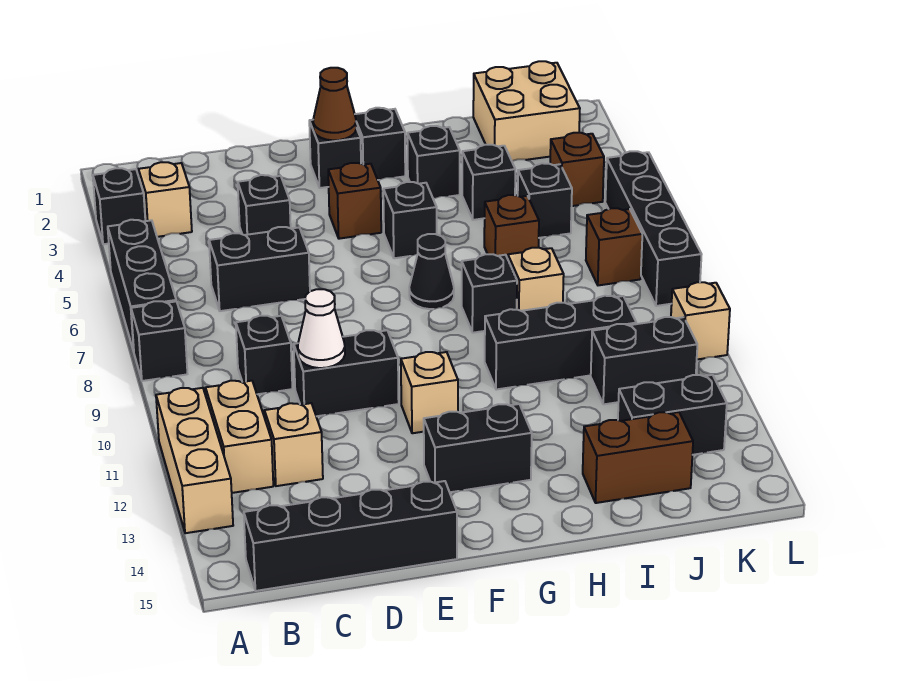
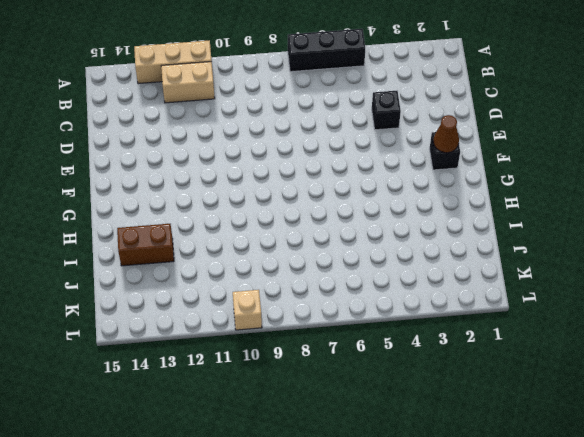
brown brick I13:I14 level 1 -> brown brick I14:J14 level 1
none -> black brick A3 level 1
none -> black brick A8 level 1
none -> tan brick B3 level 1
none -> black brick B15:E15 level 1

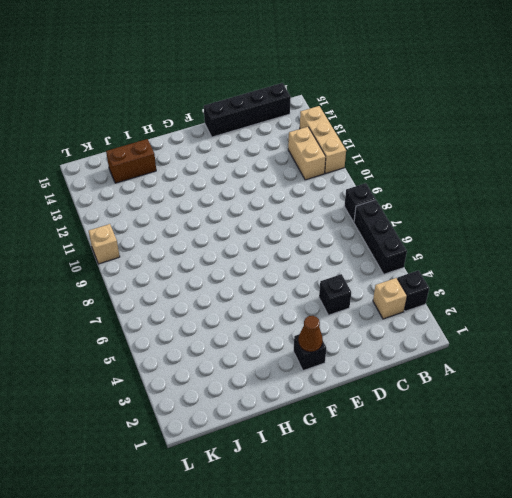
none -> black brick C6:D6 level 1
none -> black brick C9 level 1
none -> tan brick C12 level 1
none -> black brick D10:E10 level 1

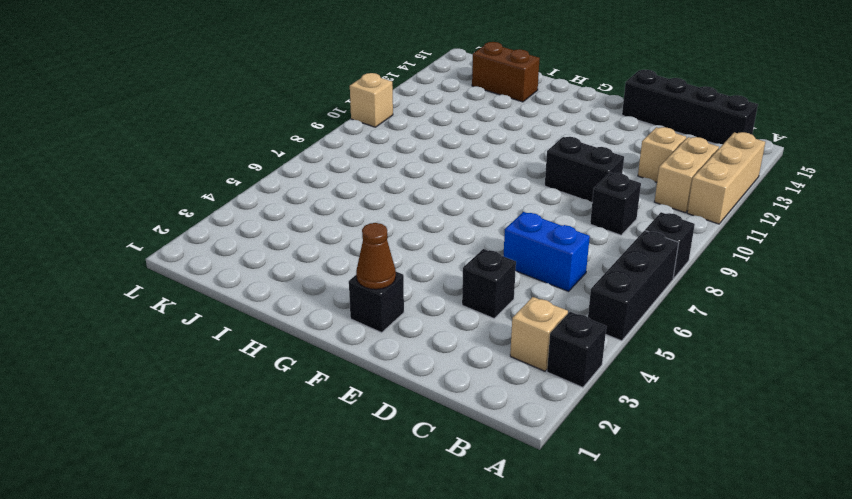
blue brick C6:D6 level 1 -> black brick C6:D6 level 1
none -> brown brick F4 level 1
none -> tan brick F11 level 1
none -> black brick F13:G13 level 1
none -> black brick G2 level 1

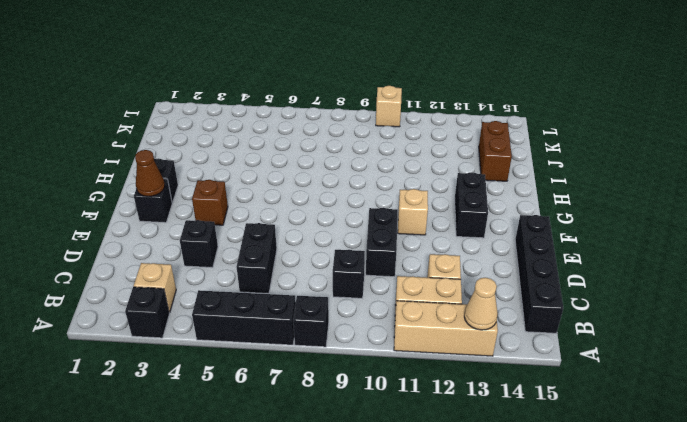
tan cone A13 level 2 -> none
none -> black brick G5 level 1
none -> black cone G7 level 1
none -> black brick H3 level 1
none -> black brick H8 level 1

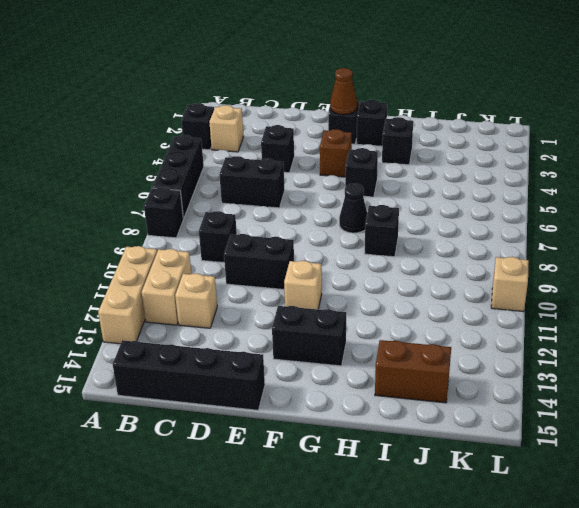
none -> black brick H10:J10 level 1
none -> black brick I4 level 1
none -> brown brick I6 level 1
none -> tan brick I8 level 1

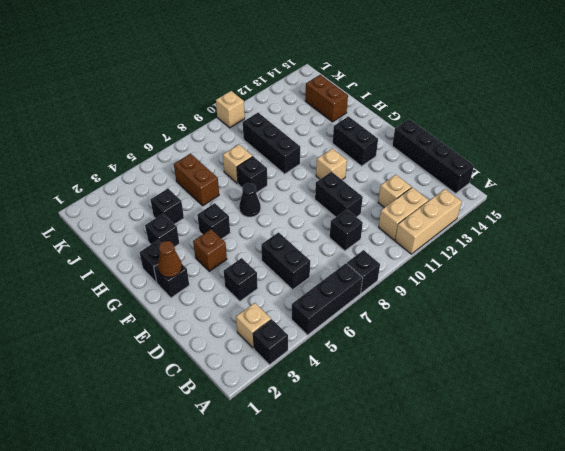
brown brick I6:J6 level 1 -> brown brick I6 level 1
none -> tan brick J1:K2 level 1
none -> black brick J5 level 1
none -> black brick J11:K11 level 1
none -> black brick J13:K13 level 1

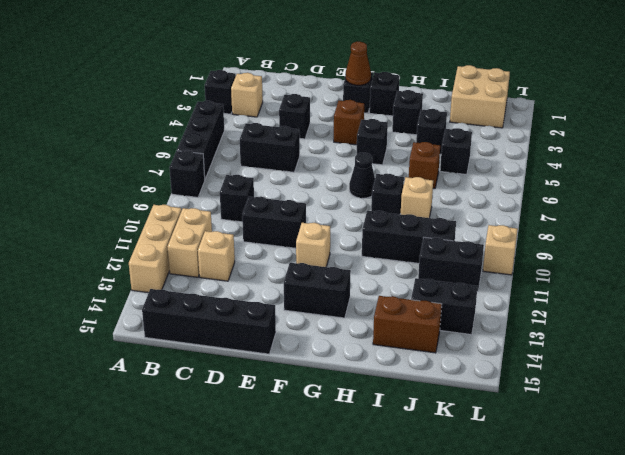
none -> brown brick K4 level 1
none -> brown brick K7 level 1
none -> black brick L5:L8 level 1
none -> white cone D10 level 2

